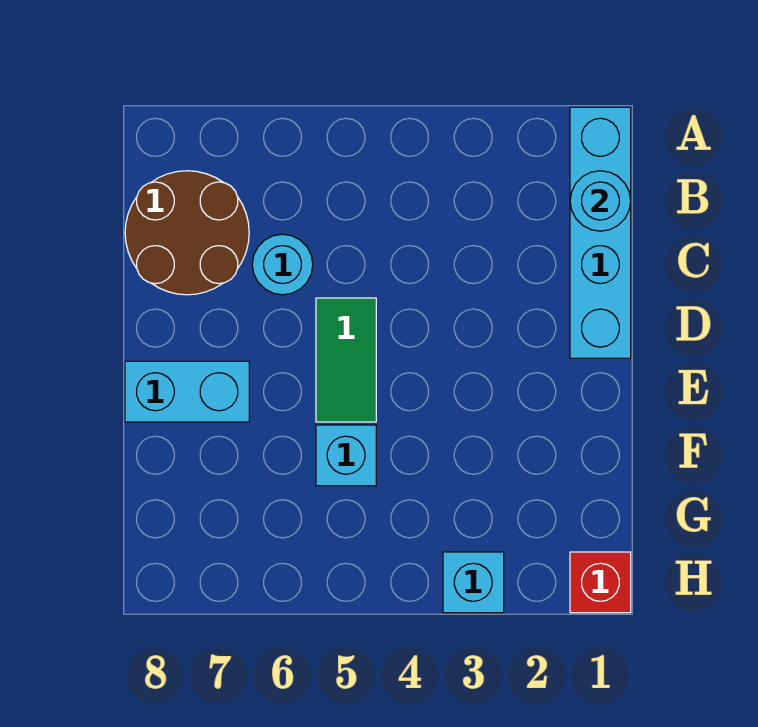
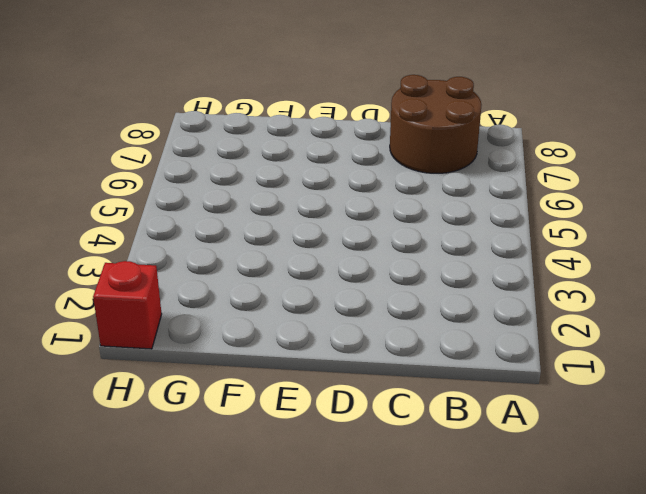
none -> cyan brick A1:D1 level 1
none -> cyan round brick C6 level 1

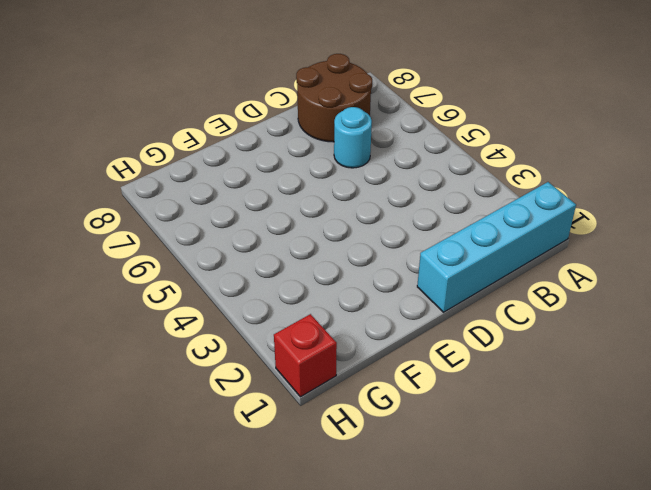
none -> green tile D5:E5 level 1
none -> cyan brick E7:E8 level 1

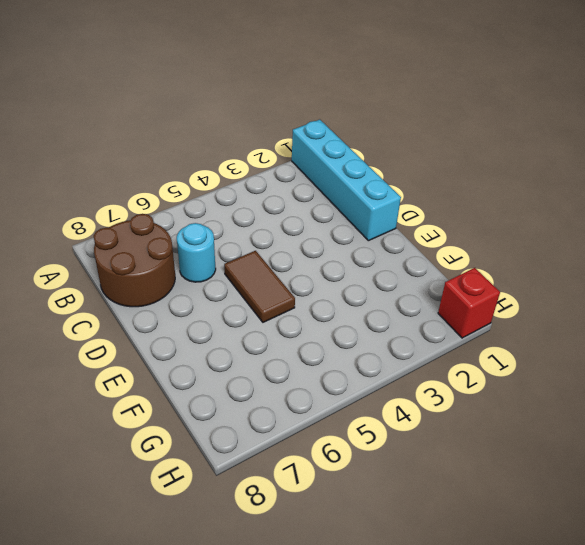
brown tile D5:E5 level 1 -> green tile D5:E5 level 1
none -> cyan brick E7:E8 level 1
none -> cyan brick F5 level 1

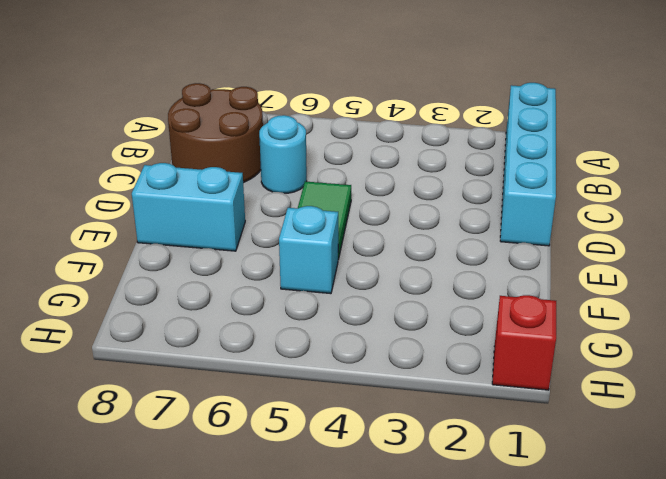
none -> cyan brick H3 level 1
none -> cyan round brick B1 level 2

